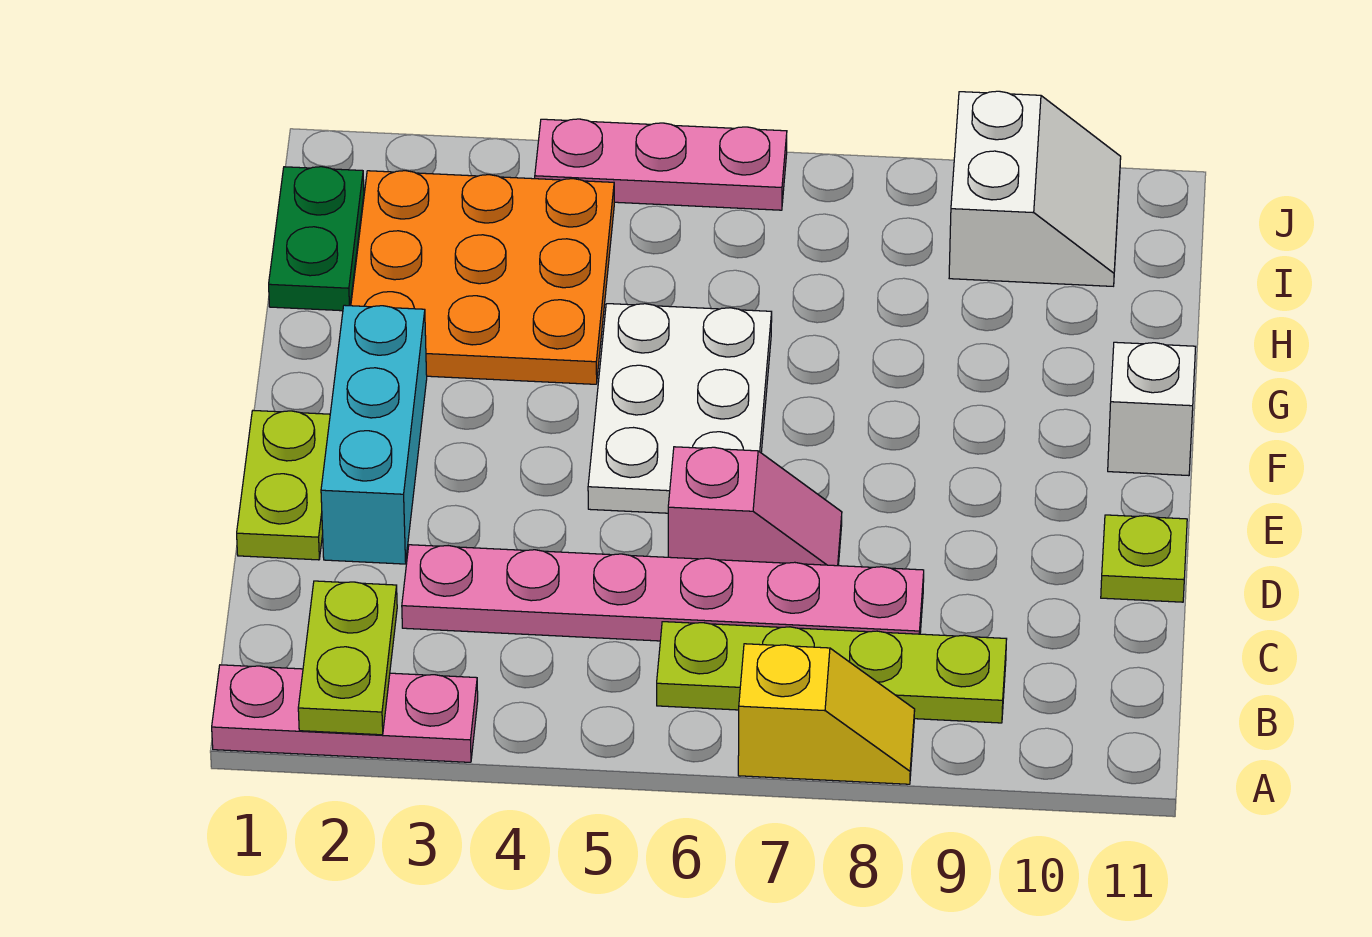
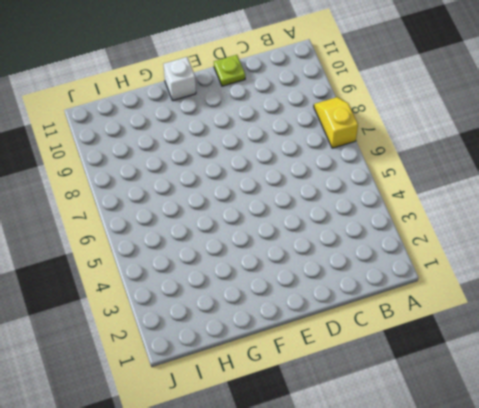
none -> pink plate A1:A3 level 1
none -> lime plate B6:B9 level 1
none -> pink plate C3:C8 level 1

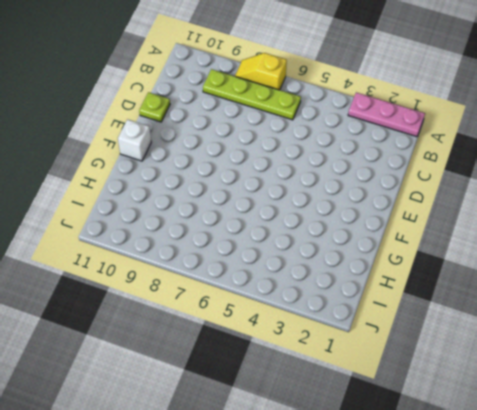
none -> pink plate C3:C8 level 1
none -> lime plate D1:E1 level 1
none -> cyan brick D2:F2 level 1

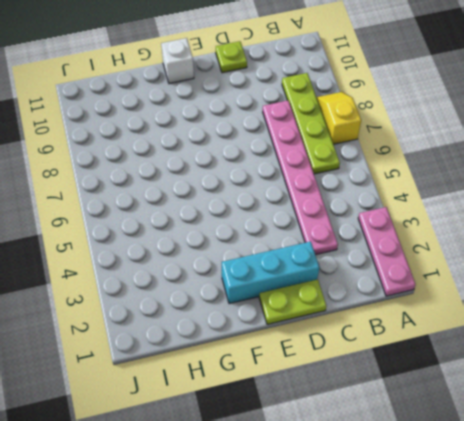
none -> pink slope D6:D7 level 1 top 6
none -> white plate E5:G6 level 1
none -> orange plate G2:I4 level 1

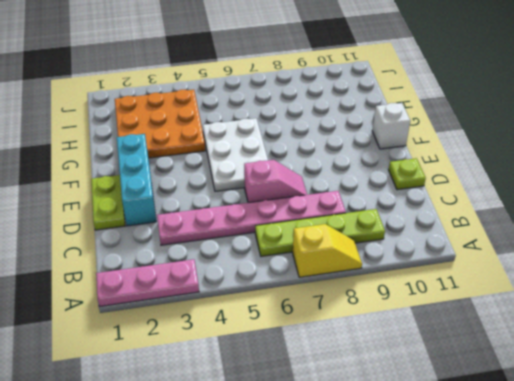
none -> green plate H1:I1 level 1
none -> white slope I9:J10 level 1 top 9
none -> pink plate J4:J6 level 1

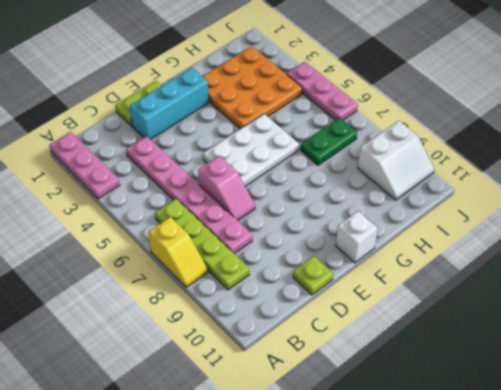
green plate H7:I7 level 1 -> green plate H1:I1 level 1
none -> lime plate A2:B2 level 2

